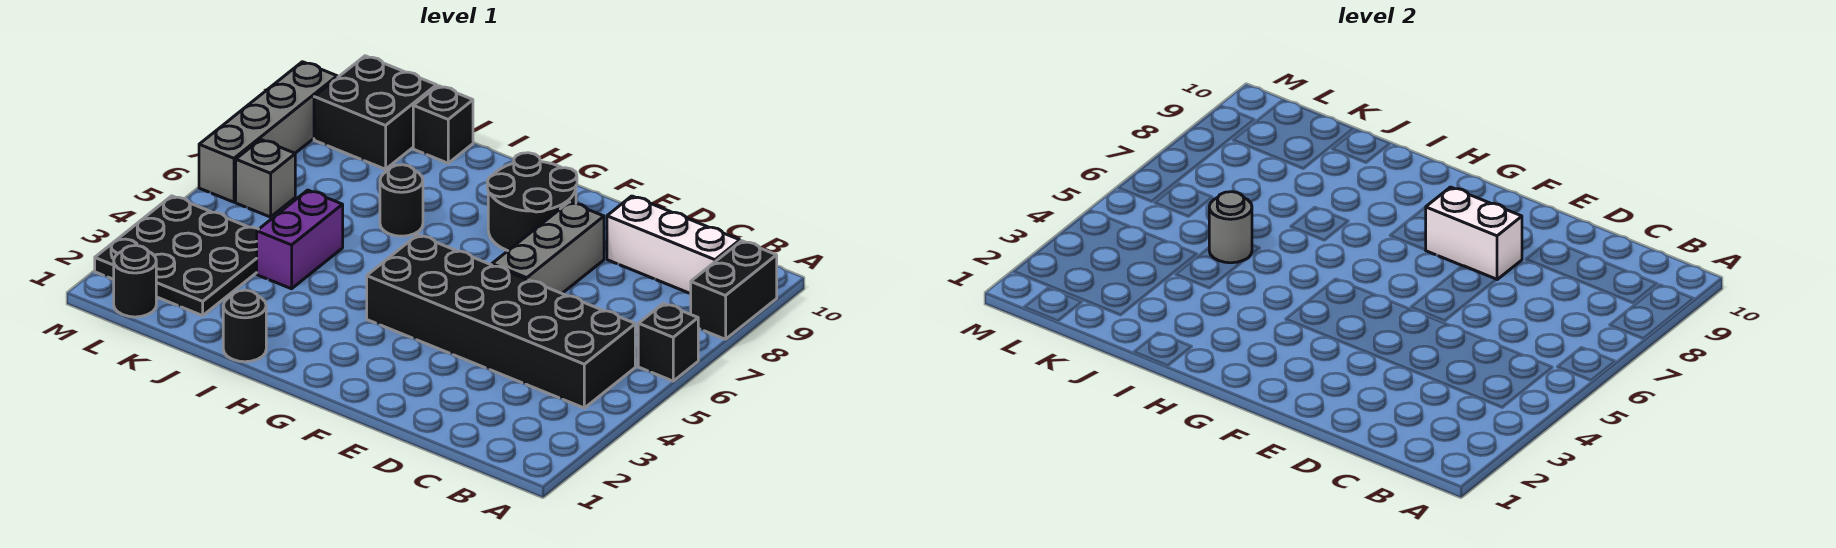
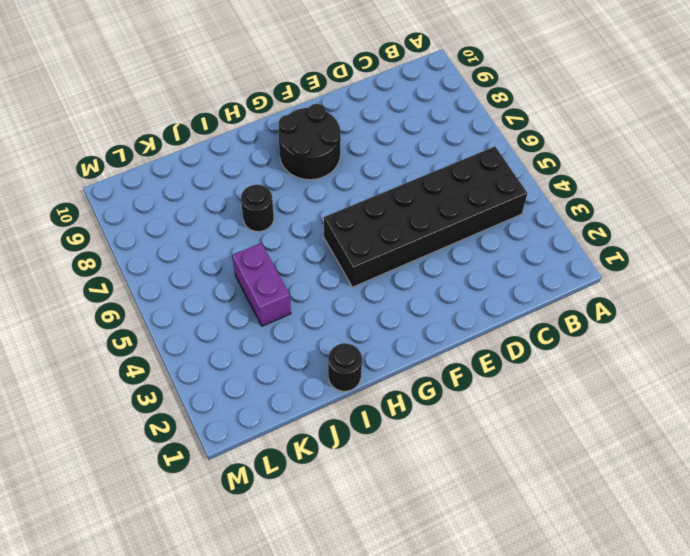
none -> black brick A6 level 1
none -> black brick A8:A9 level 1
none -> white brick B9:D9 level 1

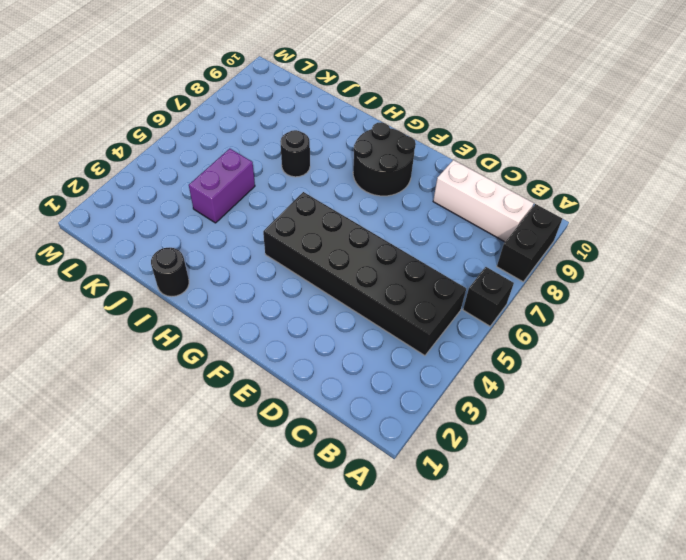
none -> grey brick E6:E8 level 1
none -> black brick J10 level 1
none -> black plate K2:M4 level 1

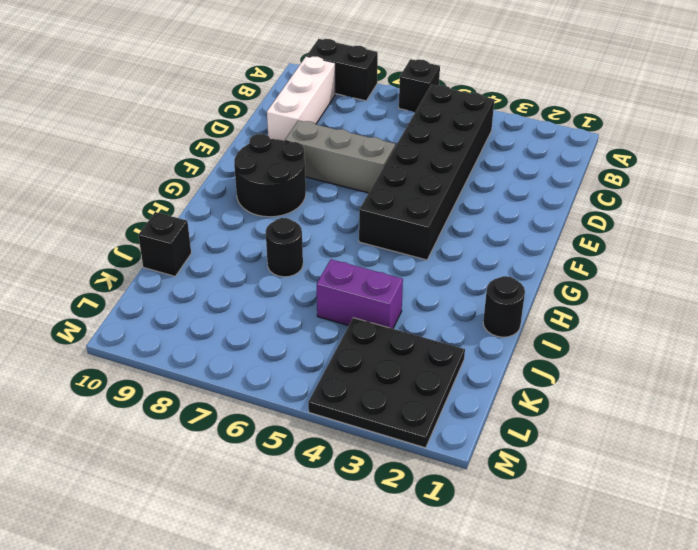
none -> black brick K9:L10 level 1
none -> black round brick L1 level 1
none -> grey brick L6 level 1

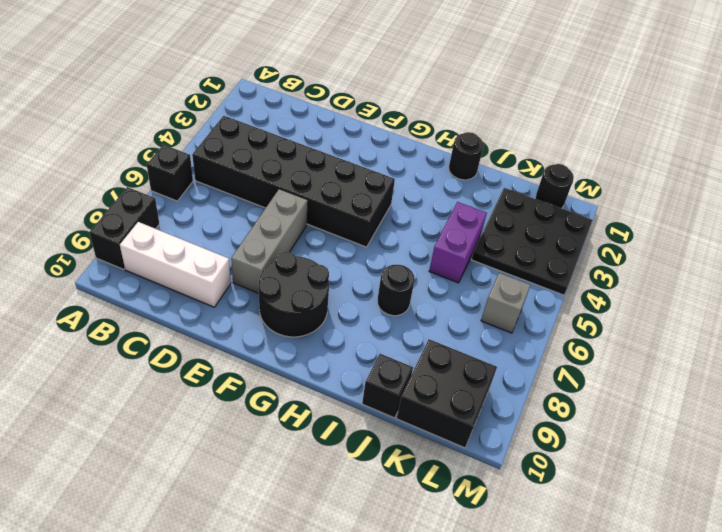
none -> grey brick M6:M9 level 1
none -> white brick E8:F8 level 2
none -> grey round brick J5 level 2

